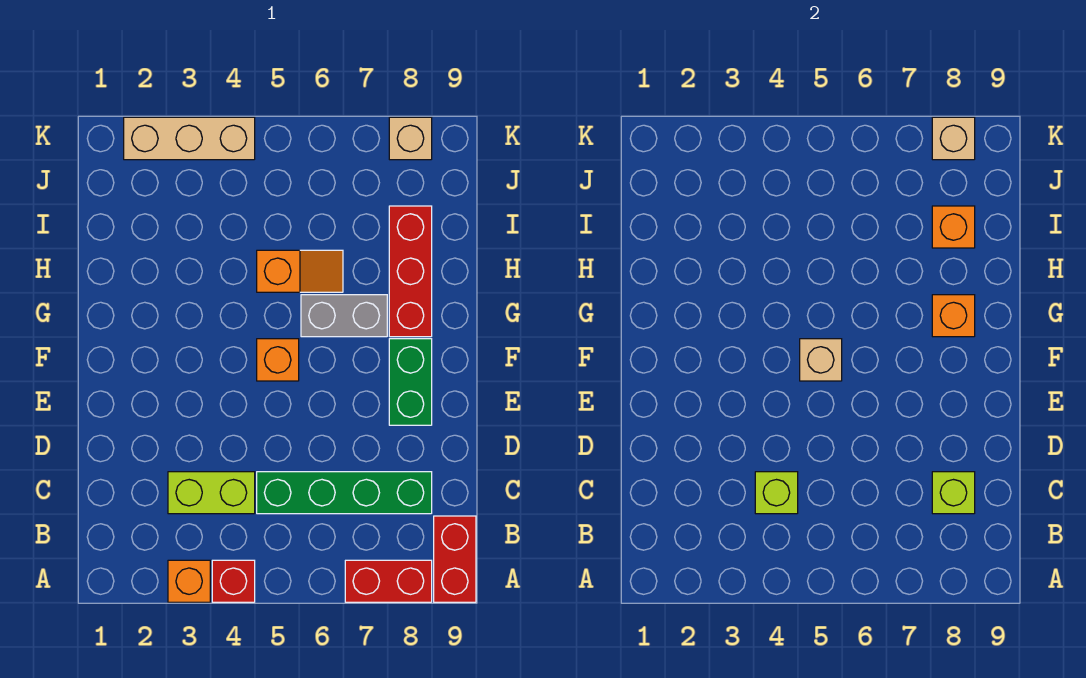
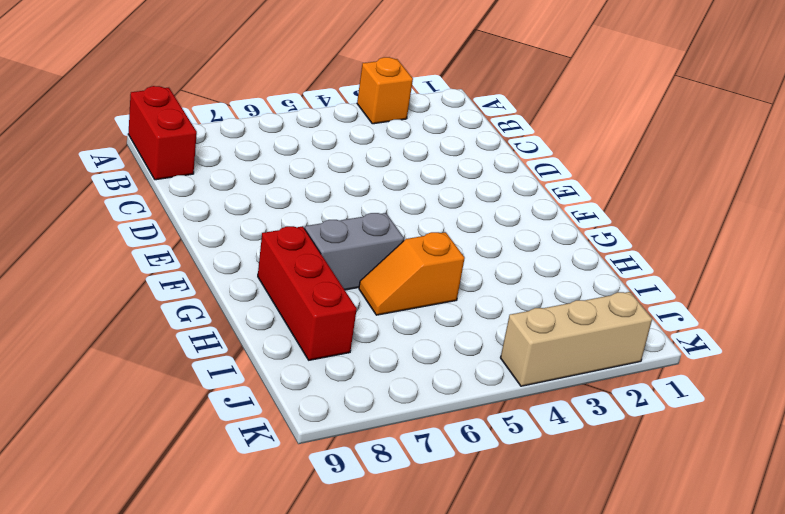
none -> red brick A4 level 1
none -> red brick A7:A8 level 1
none -> lime brick C3:C4 level 1

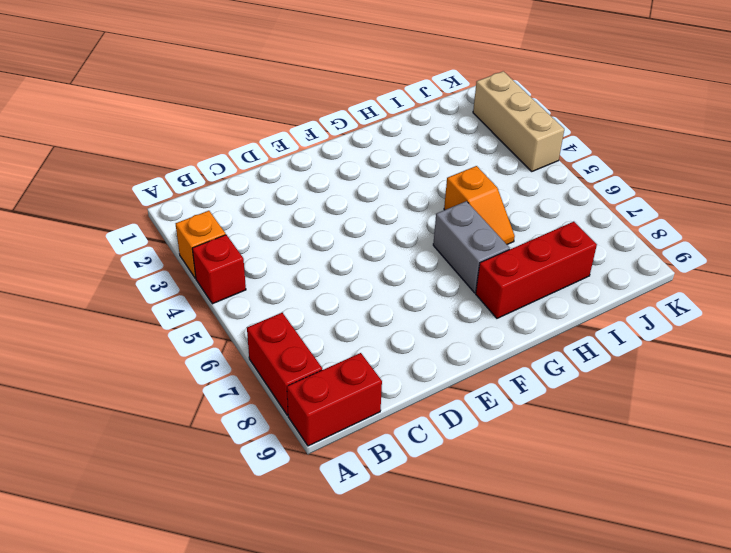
none -> lime brick C3:C4 level 1
none -> green brick C5:C8 level 1
none -> green brick E8:F8 level 1

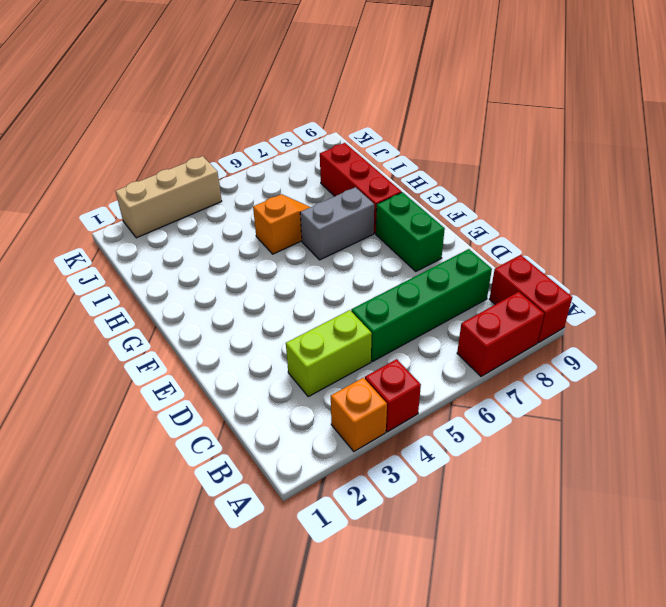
none -> orange brick F5 level 1
none -> tan brick K8 level 1
none -> lime brick C4 level 2

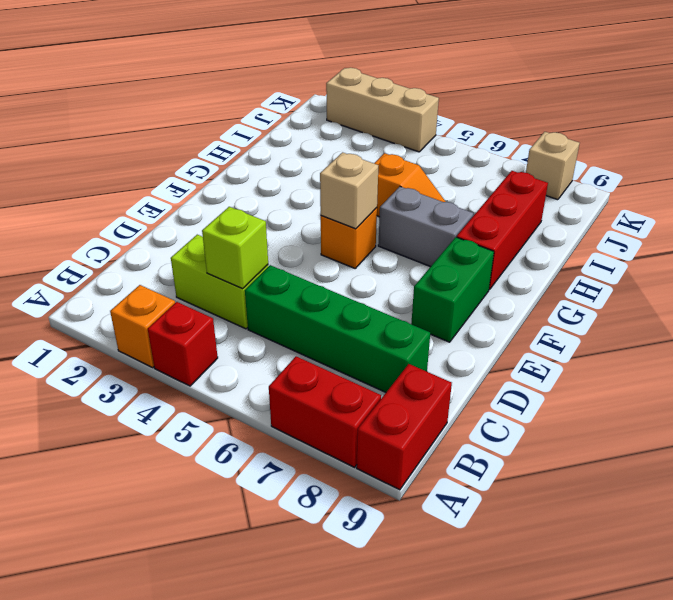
none -> lime brick C8 level 2
none -> orange brick G8 level 2
none -> orange brick I8 level 2

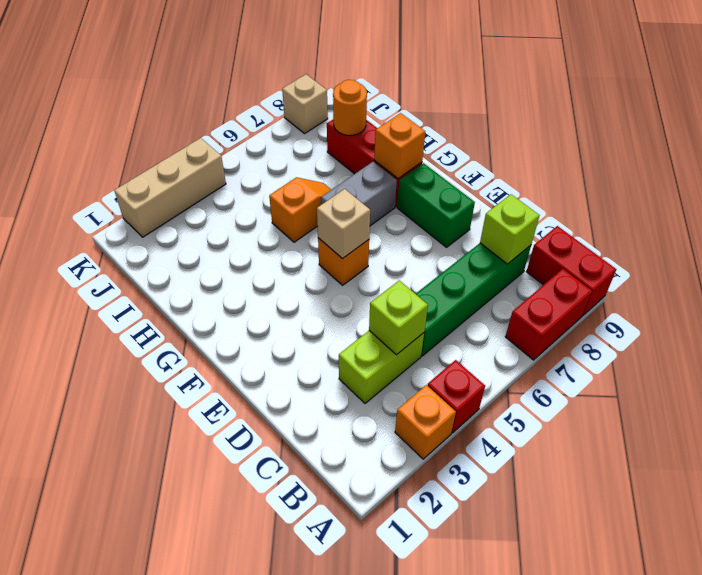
orange round brick I8 level 2 -> orange brick I8 level 2
none -> tan brick K8 level 2

